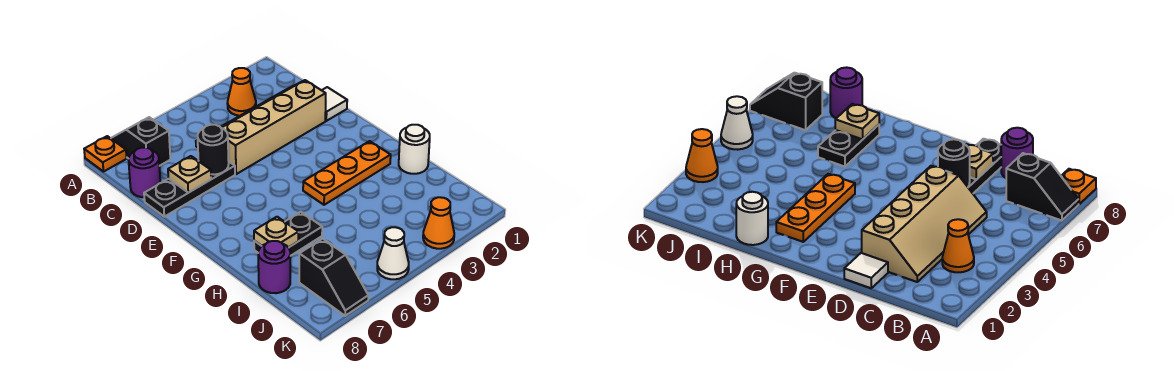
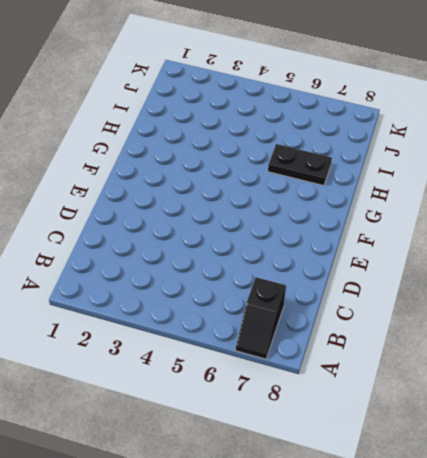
none -> orange plate A8 level 1
none -> orange cone B3 level 1
none -> tan slope C2:D5 level 1 top D

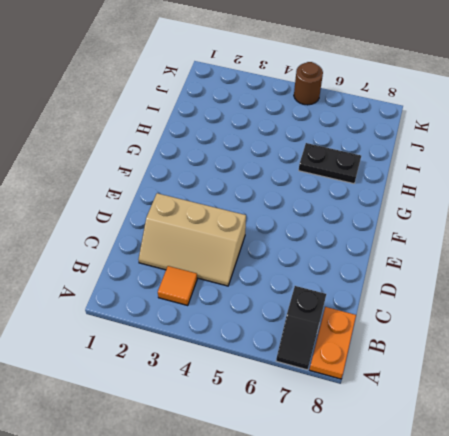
orange plate A8:B8 level 1 -> orange plate A8 level 1
orange tile B3 level 1 -> orange cone B3 level 1
tan slope C2:D4 level 1 top D -> tan slope C2:D5 level 1 top D
brown round brick K5 level 1 -> white cone K5 level 1
none -> purple round brick C8 level 1
none -> white tile D1 level 1
none -> black plate D6:D8 level 1

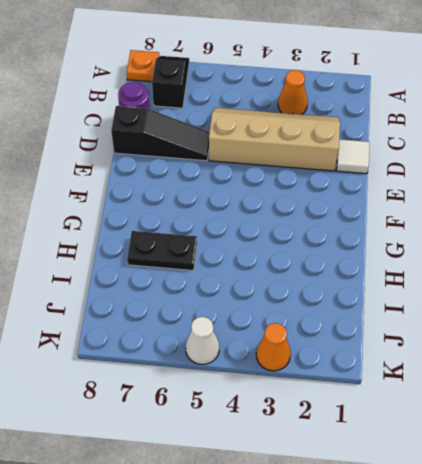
black slope D6:D8 level 1 top 8 -> black plate D6:D8 level 1
none -> orange plate G2:G4 level 1
none -> white round brick H1 level 1
none -> purple round brick I8 level 1

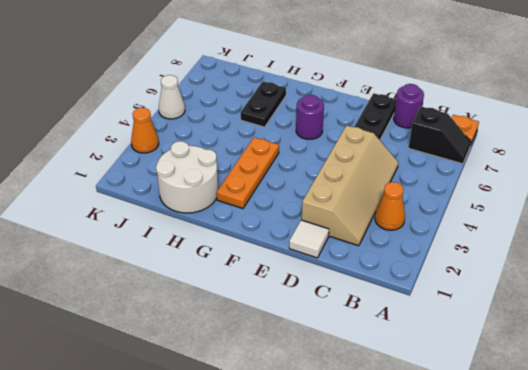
purple round brick F6 level 1 -> purple round brick I8 level 1
white round brick H1:I2 level 1 -> white round brick H1 level 1
none -> black slope J7:K7 level 1 top J
none -> black round brick D6 level 2
none -> tan plate D7 level 2

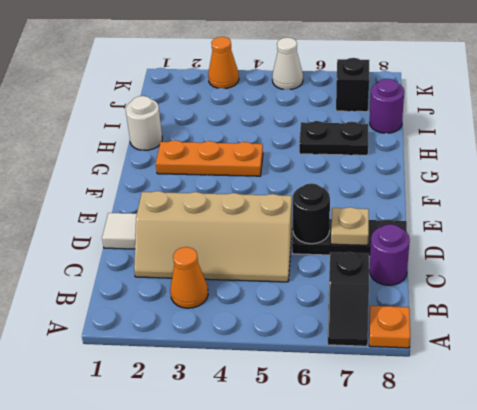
none -> tan plate H7 level 2

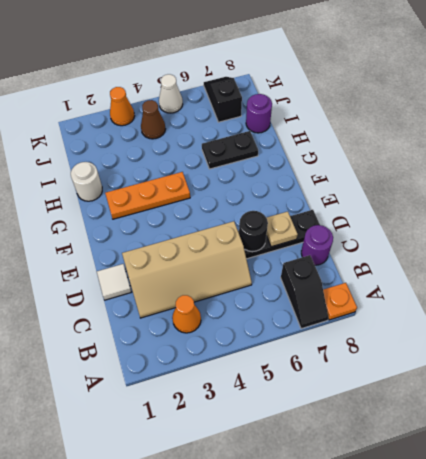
brown cone J4 level 1 -> none
none -> tan plate H7 level 2

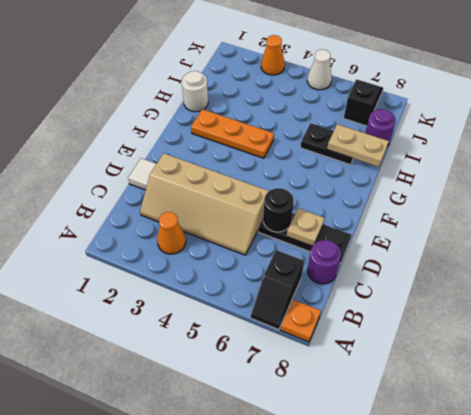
tan plate H7:H8 level 2 -> tan plate H7 level 2

